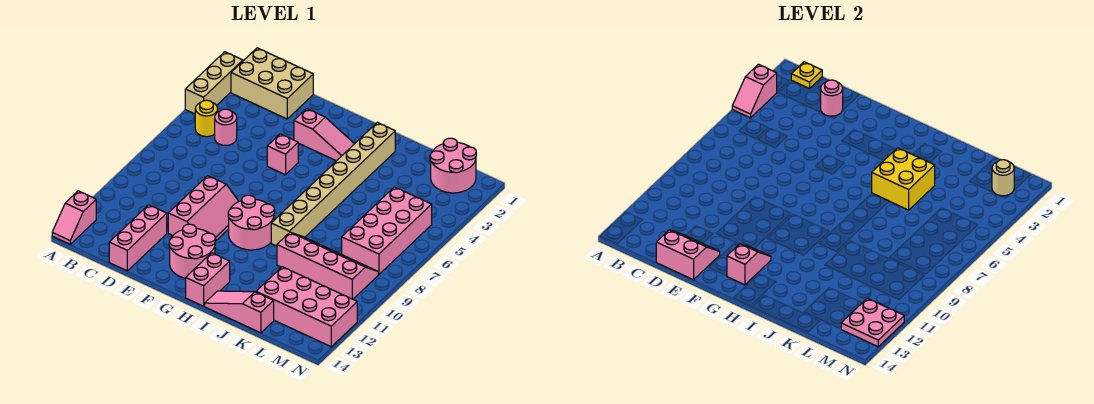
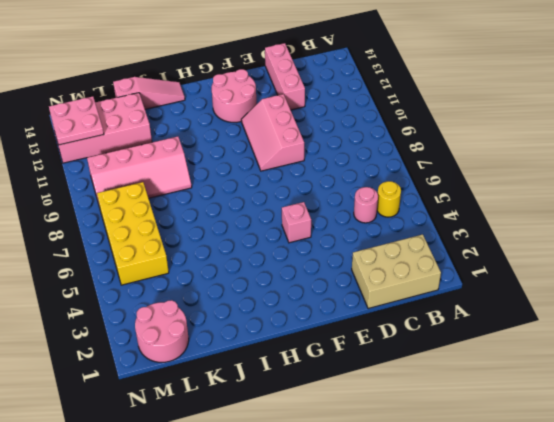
yellow brick L5:M8 level 1 -> pink brick L5:M8 level 1
none -> tan brick A2:A4 level 1
none -> pink slope A13:A14 level 1 top 13
none -> pink slope F3:H3 level 1 top F

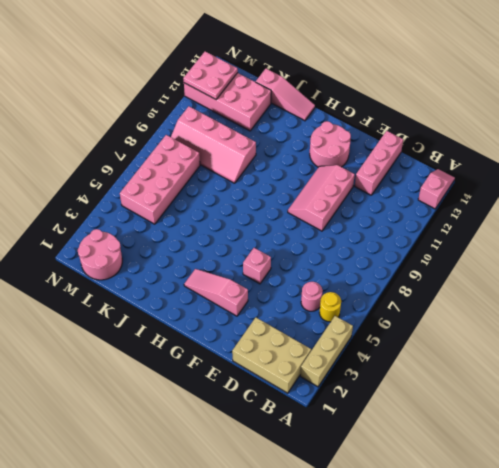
none -> pink round brick G9:H10 level 1
none -> pink brick H13:H14 level 1
none -> tan brick I2:I9 level 1

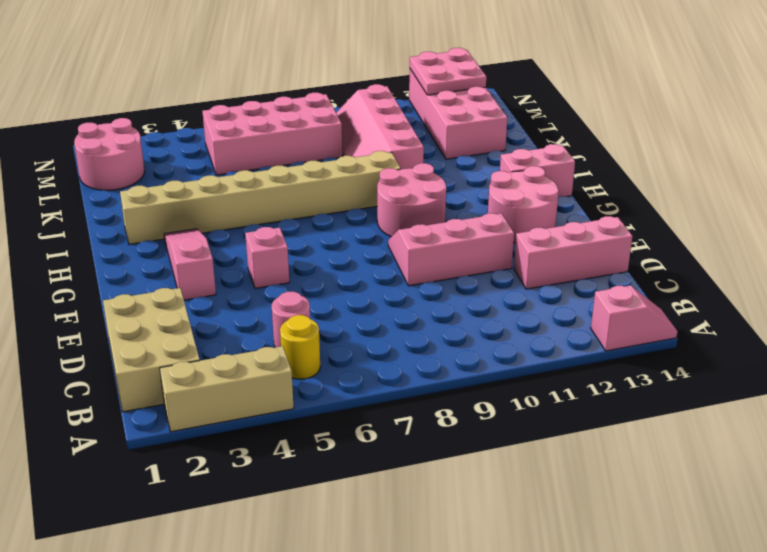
none -> pink slope I14:K14 level 1 top K
none -> pink slope A3:A4 level 2 top 3
none -> yellow plate B1 level 2

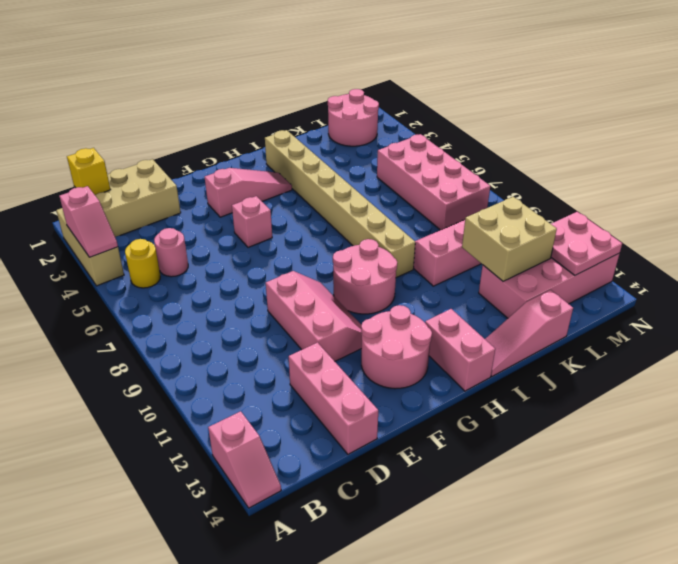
yellow brick B1 level 2 -> yellow plate B1 level 2
tan brick K11:L12 level 2 -> none
none -> pink round brick D2 level 2
none -> pink slope D13:E14 level 2 top 14
none -> pink slope G12:G13 level 2 top 13

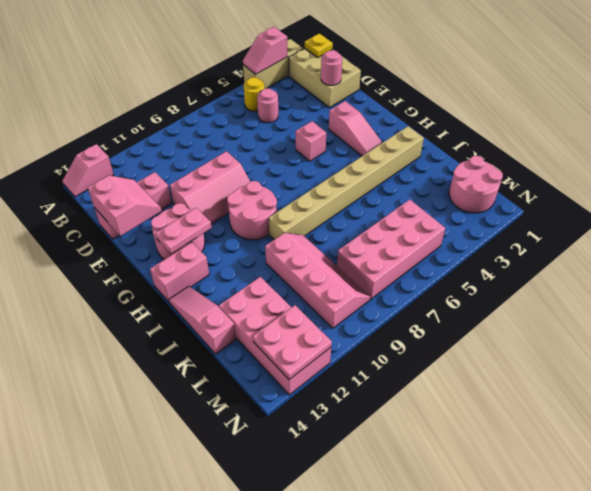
pink plate G12:G13 level 2 -> pink slope G12:G13 level 2 top 13
none -> yellow brick I4:J5 level 2
none -> tan round brick M2 level 2

